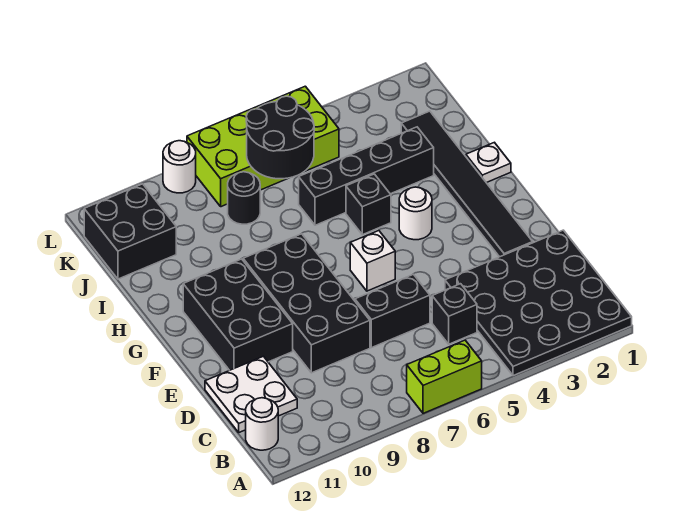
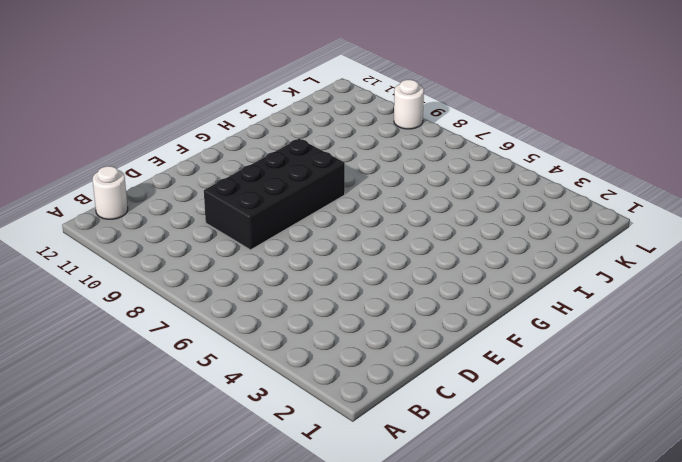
none -> black plate A1:D4 level 1
none -> lime brick A6:A7 level 1
none -> black brick C5 level 1

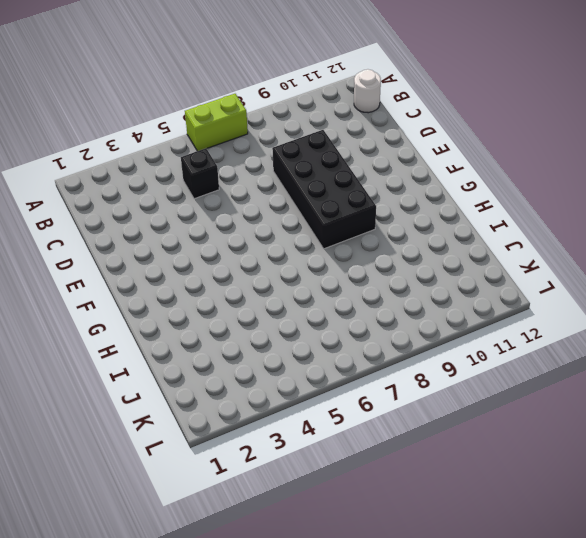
none -> black plate A1:D4 level 1
none -> white plate C11:D12 level 1
none -> black brick D6:D7 level 1

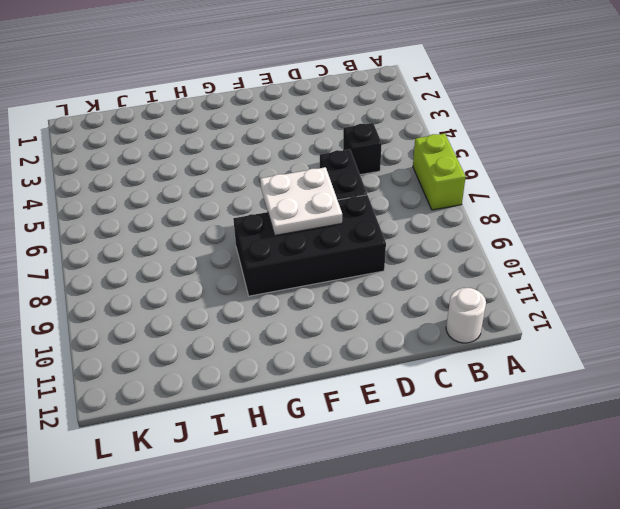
white plate E7:F8 level 2 -> white plate C11:D12 level 1
none -> black plate A1:D4 level 1
none -> black tile E2:J2 level 1
none -> black brick E10:G11 level 1

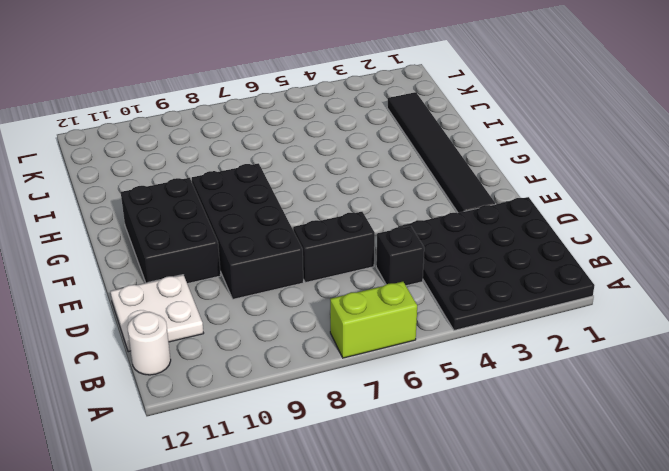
none -> white brick F6 level 1
none -> white round brick G4 level 1
none -> white plate H1 level 1

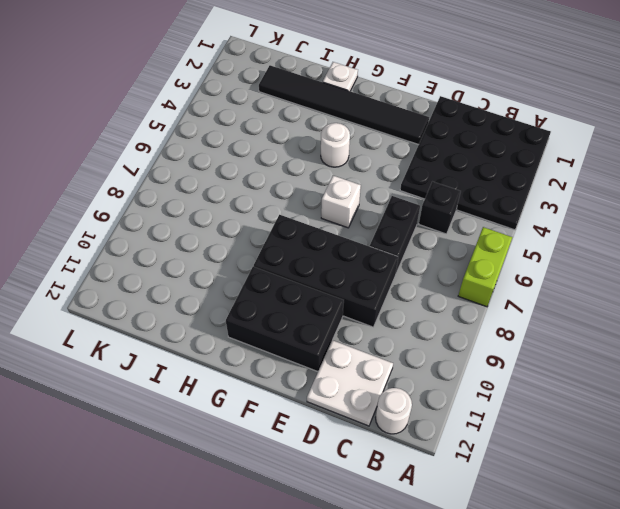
none -> black brick H5 level 1
none -> black brick I3:I6 level 1
none -> black round brick J8 level 1

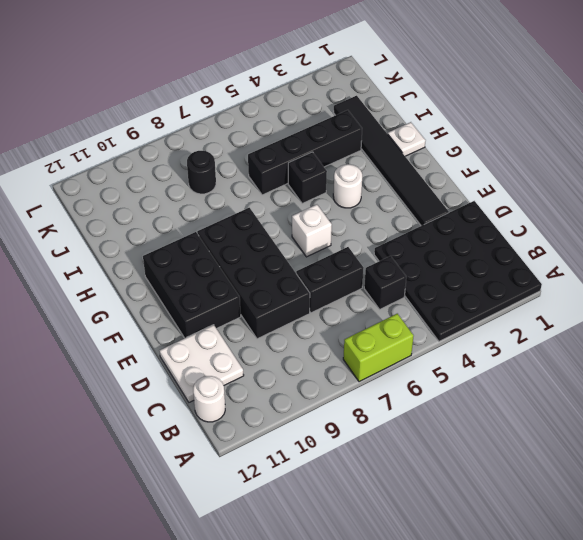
none -> black brick J11:K12 level 1
none -> lime brick K5:L8 level 1
none -> white round brick L9 level 1

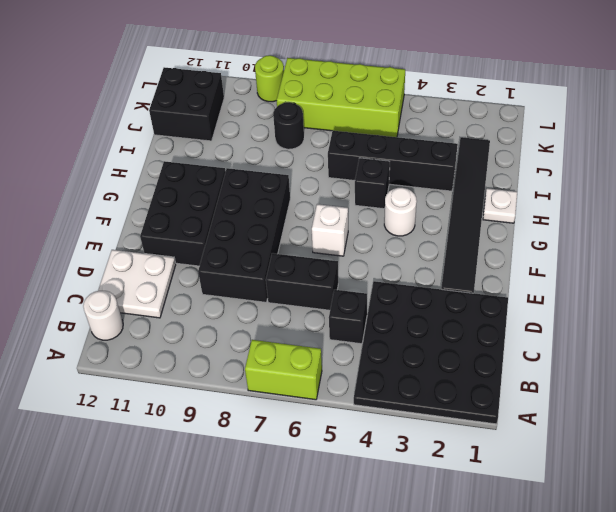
lime round brick L9 level 1 -> white round brick L9 level 1
none -> black round brick J6:K7 level 2

